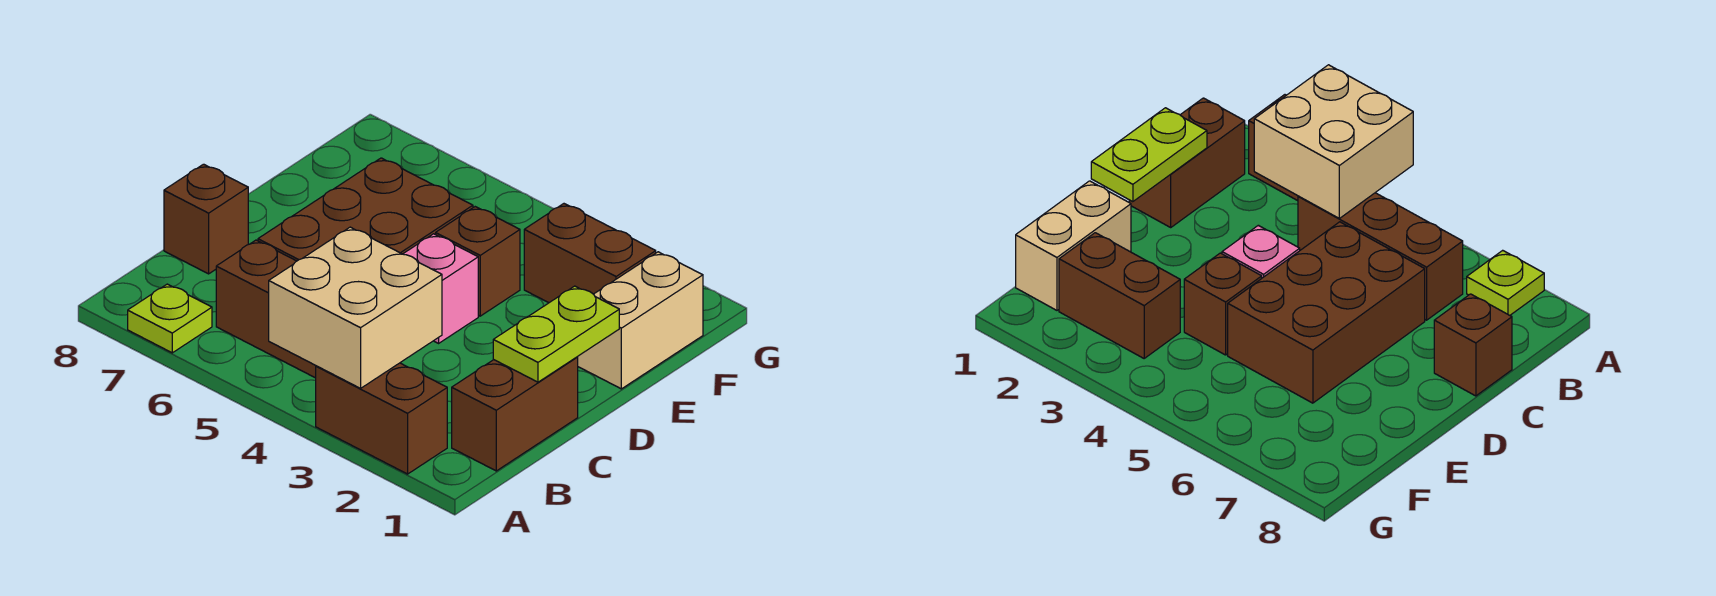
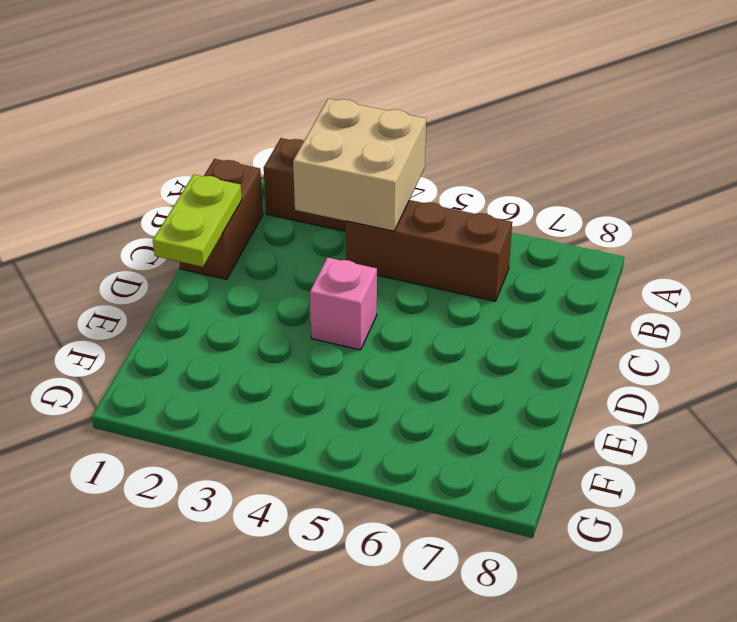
none -> lime plate A7 level 1
none -> brown brick C5:E6 level 1
none -> brown brick C8 level 1

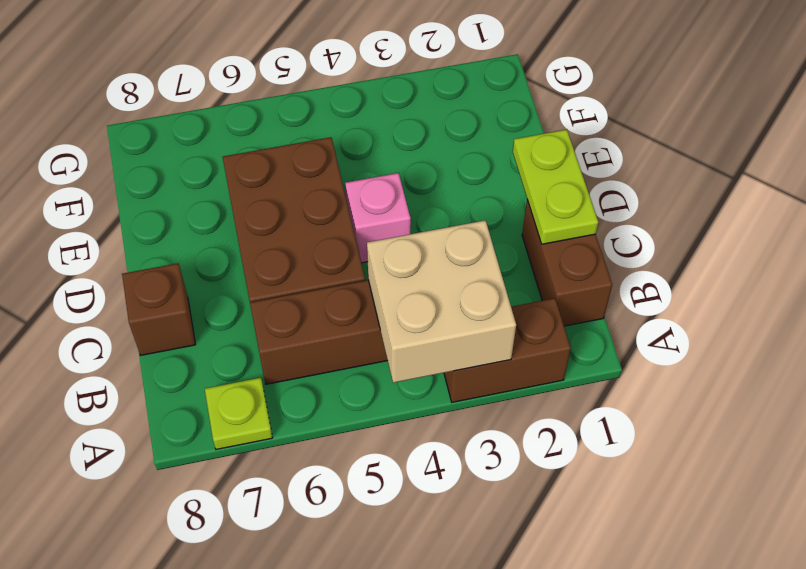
none -> tan brick E1:F1 level 1
none -> brown brick E4 level 1
none -> brown brick F2:F3 level 1

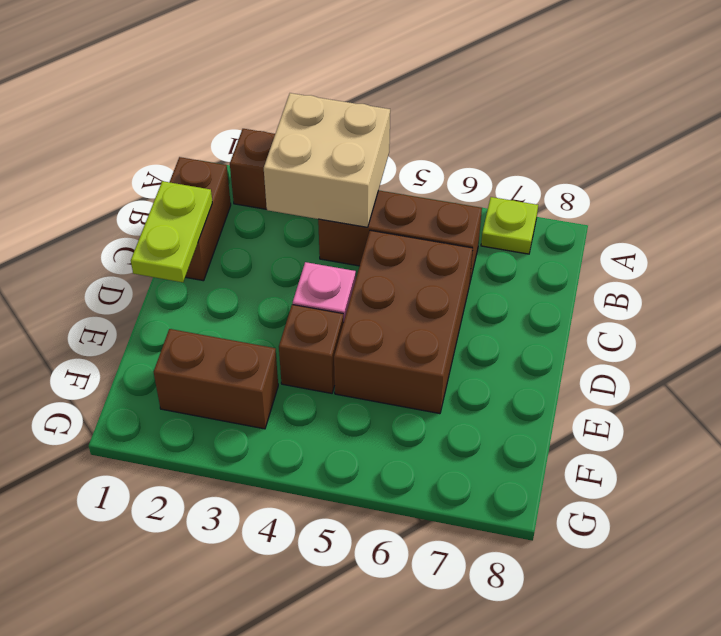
none -> brown brick C8 level 1
none -> tan brick E1:F1 level 1

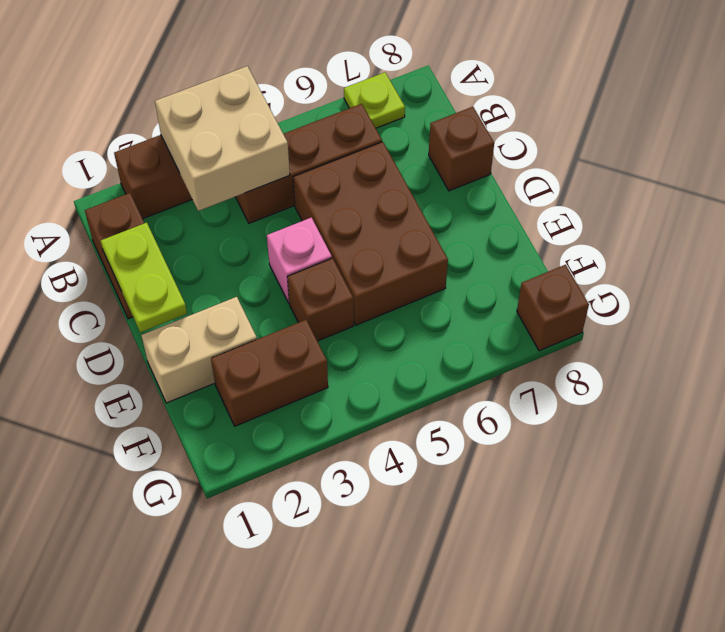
tan brick E1:E2 level 1 -> tan brick E1:F1 level 1
brown brick G8 level 1 -> none

